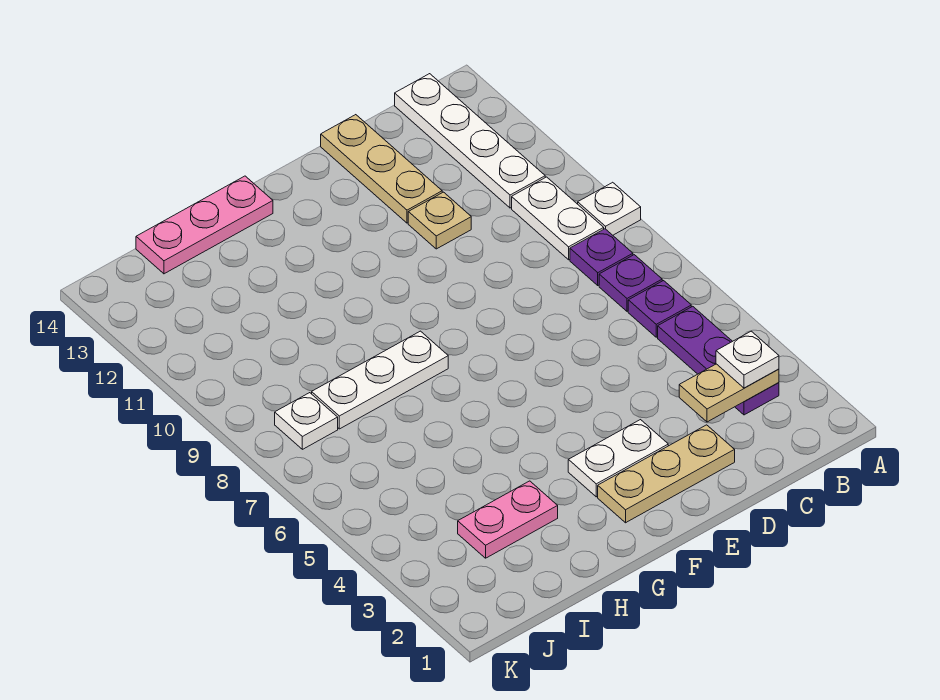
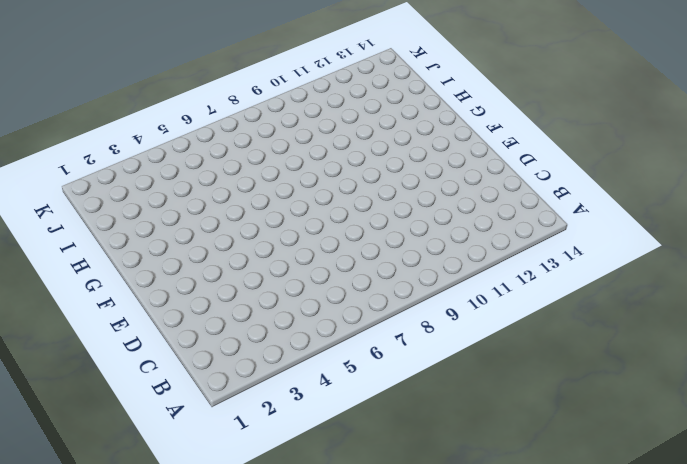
none -> white plate A9 level 1
none -> purple plate B3:B5 level 1
none -> purple plate B6 level 1

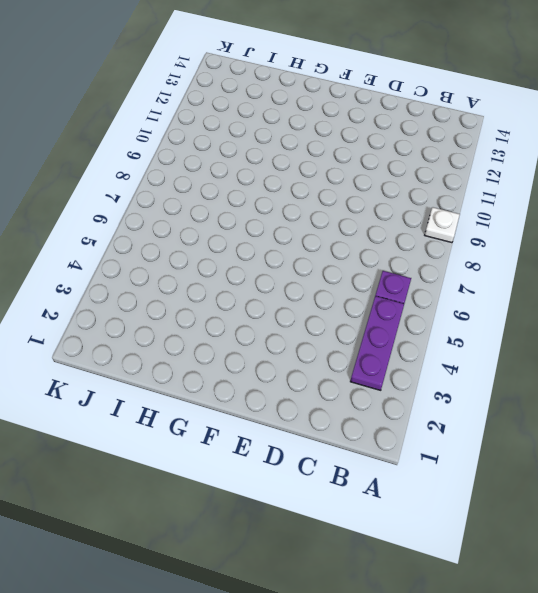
none -> purple plate B7 level 1
none -> purple plate B8 level 1
none -> white plate B9:B10 level 1

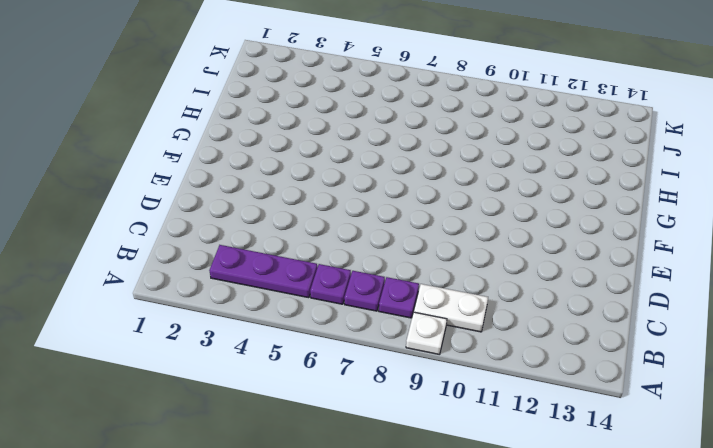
none -> white plate B11:B14 level 1
none -> tan plate D2:F2 level 1
none -> tan plate D11 level 1

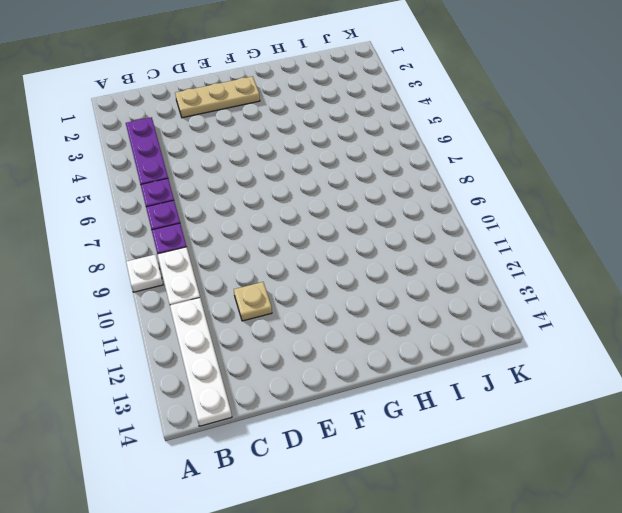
none -> tan plate D12:D14 level 1
none -> white plate E3:F3 level 1
none -> white plate G8:I8 level 1

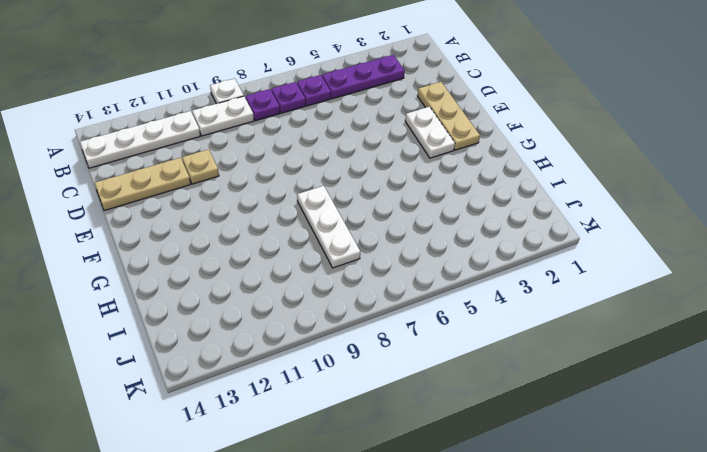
none -> pink plate G14:I14 level 1
none -> pink plate H3:I3 level 1
none -> white plate J8 level 1

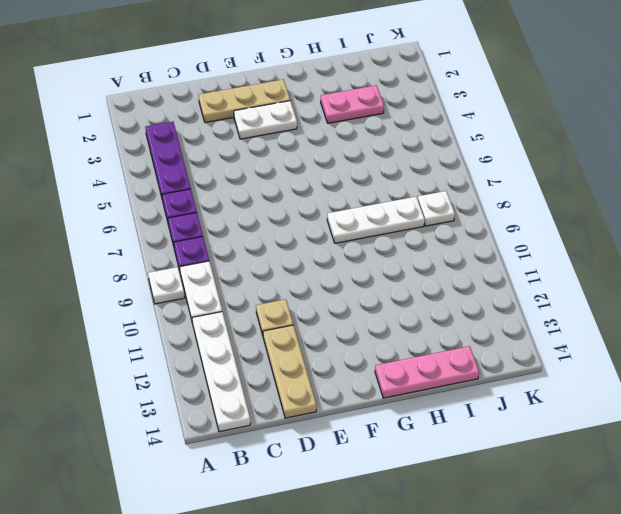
none -> tan plate B3:C3 level 2
none -> white plate B3 level 3

